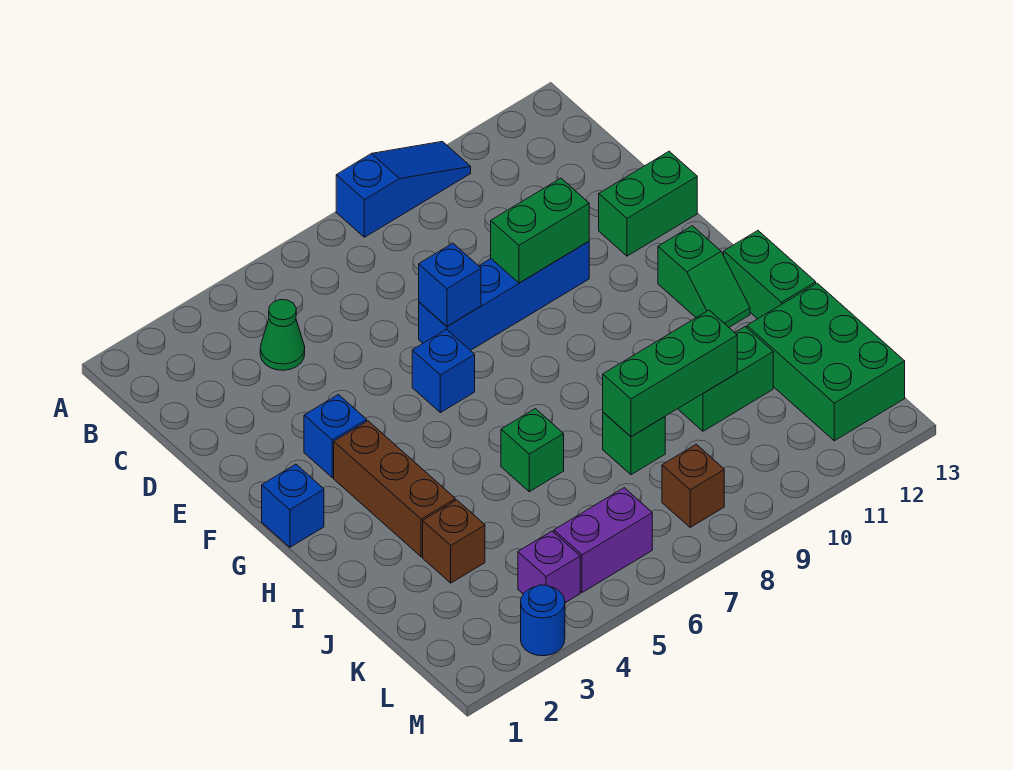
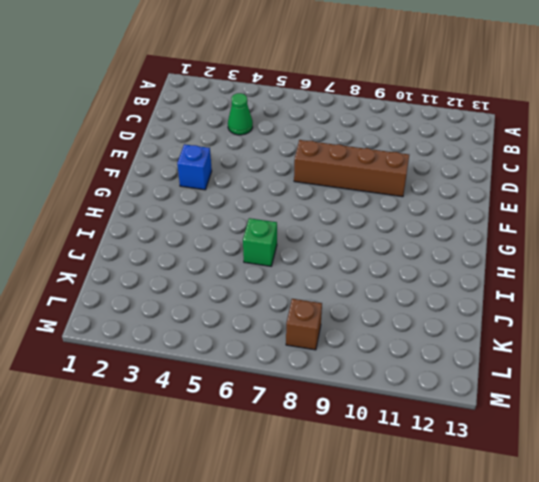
brown brick E7:E10 level 1 -> blue brick E7:E10 level 1
none -> blue slope A8:A10 level 1 top 8
none -> green brick E12:E13 level 1
none -> blue brick F6 level 1

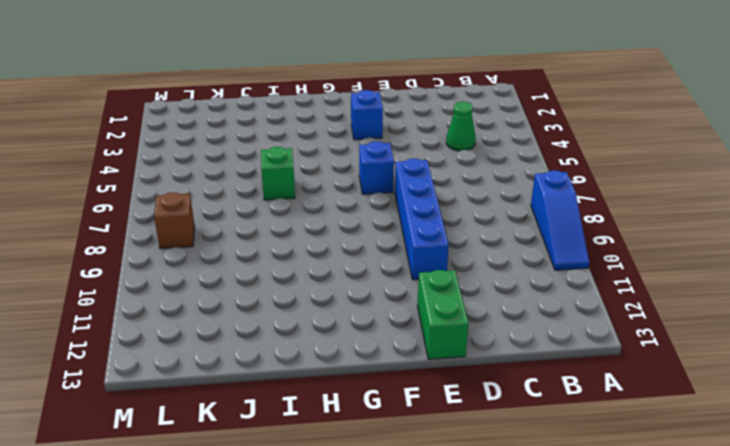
none -> blue brick G1 level 1
none -> brown brick G3:I3 level 1
none -> green slope G12:H12 level 1 top G

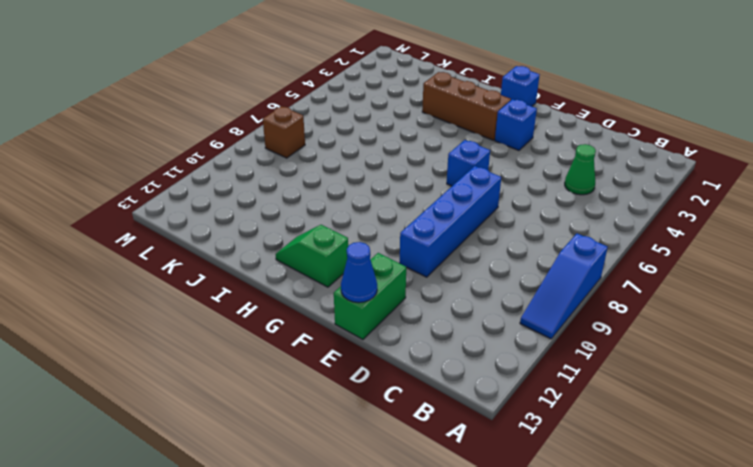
blue cone E13 level 2 -> none
none -> green brick H13:I13 level 1
none -> green brick I6 level 1
none -> brown brick J3 level 1

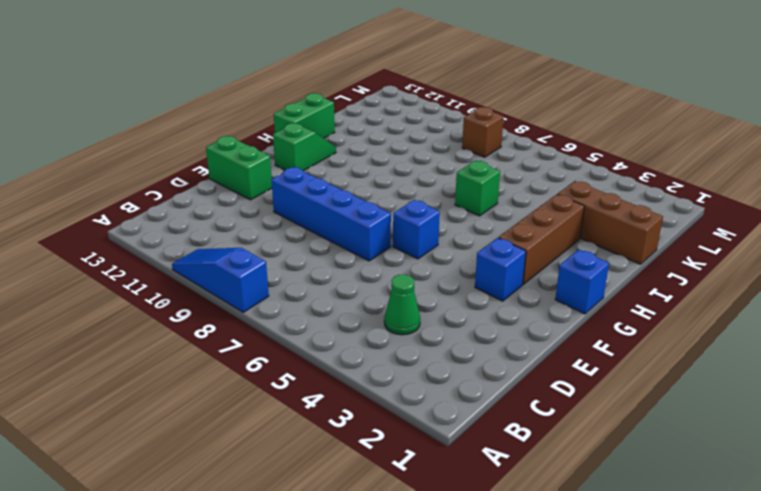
brown brick J1:J3 level 1 -> brown brick J3 level 1
none -> green brick J8 level 1
none -> green brick J10:J11 level 1
none -> green brick J12:L13 level 1

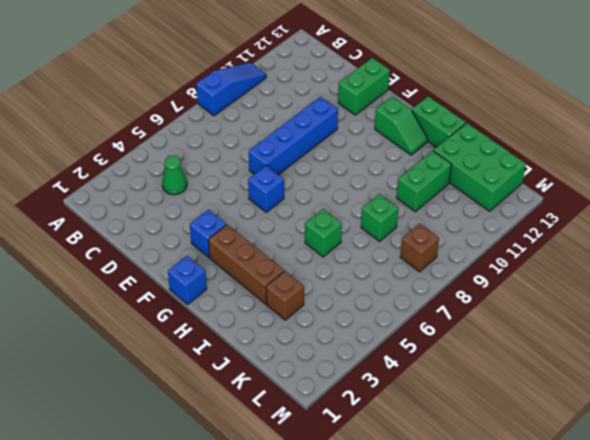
none -> purple brick L4 level 1
none -> purple brick L5:L6 level 1
none -> blue round brick M3 level 1

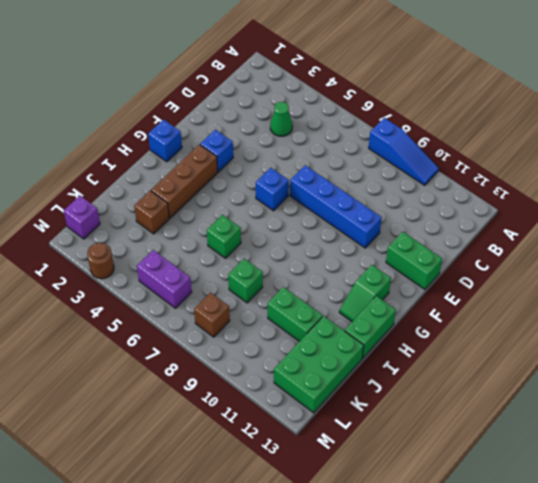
purple brick L1 level 1 -> purple brick L4 level 1
brown round brick M3 level 1 -> blue round brick M3 level 1
none -> blue brick E7 level 2
none -> green brick E9:E10 level 2
none -> green brick J8:J10 level 2

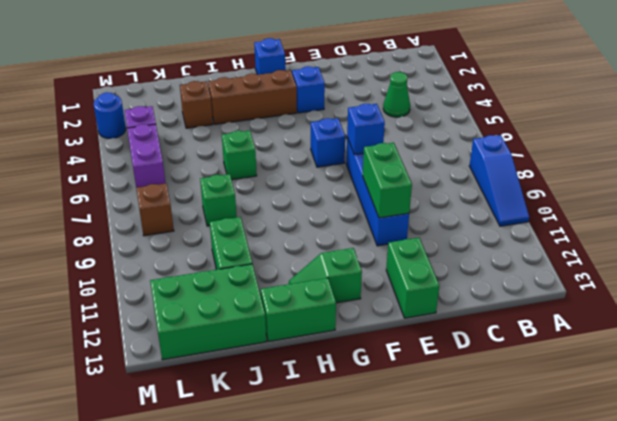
none -> green brick J8:J10 level 2

